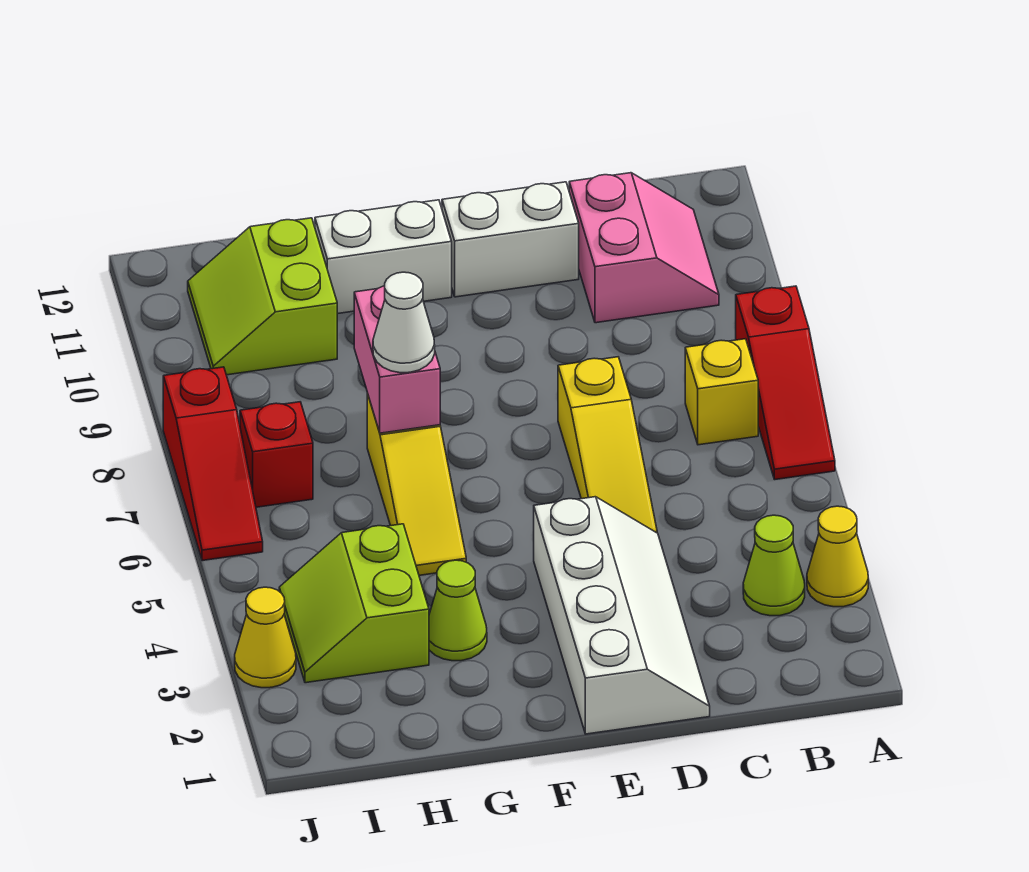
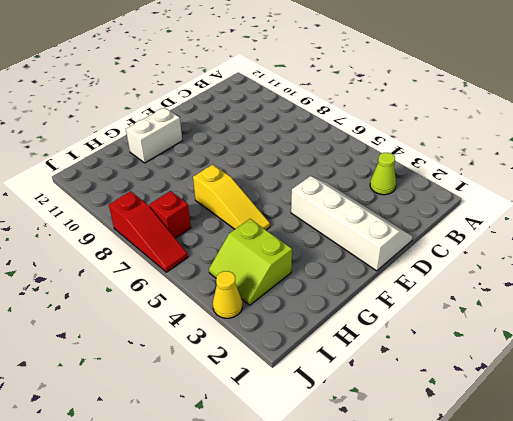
none -> yellow cone A3 level 1
none -> red slope A6:A8 level 1 top 8
none -> yellow brick B7 level 1

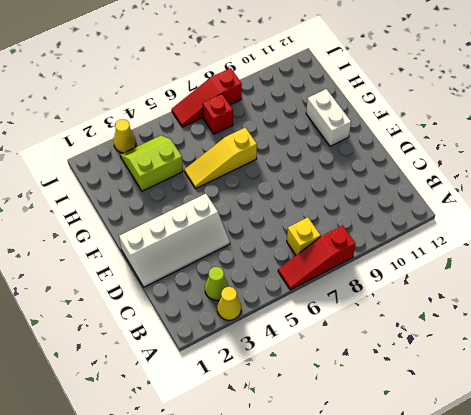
none -> pink slope B10:C11 level 1 top C
none -> yellow slope D5:D7 level 1 top 7
none -> white brick D11:E11 level 1

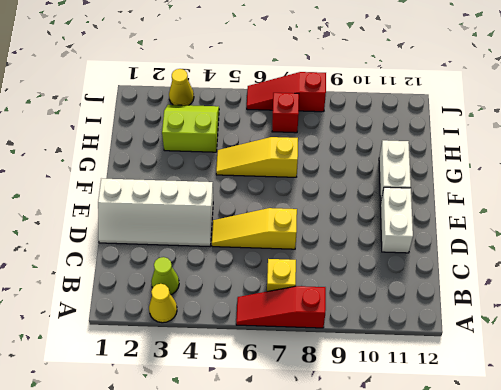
none -> pink slope B10:C11 level 1 top C
none -> lime cone G3 level 1
none -> lime slope H10:I11 level 1 top H

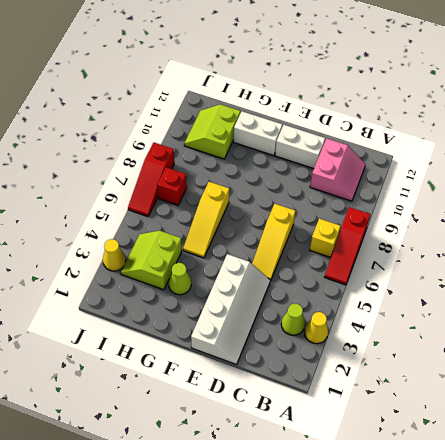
none -> pink brick G7:G8 level 2
none -> white cone G7 level 3

